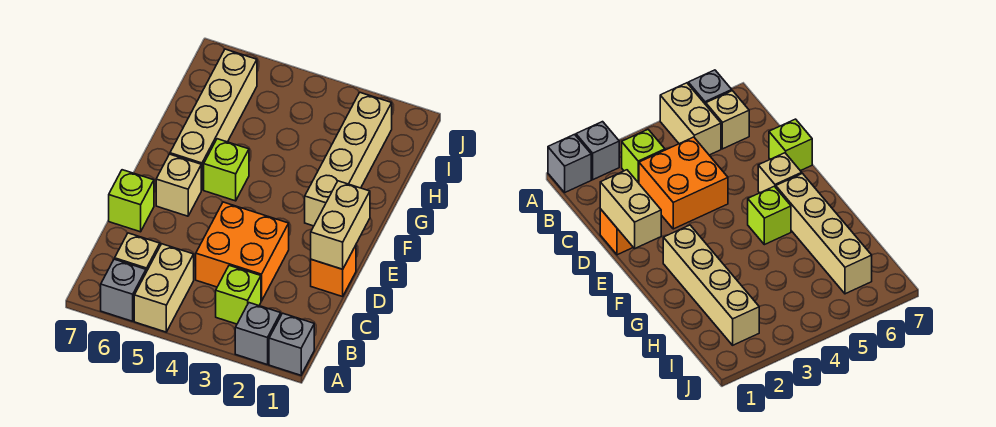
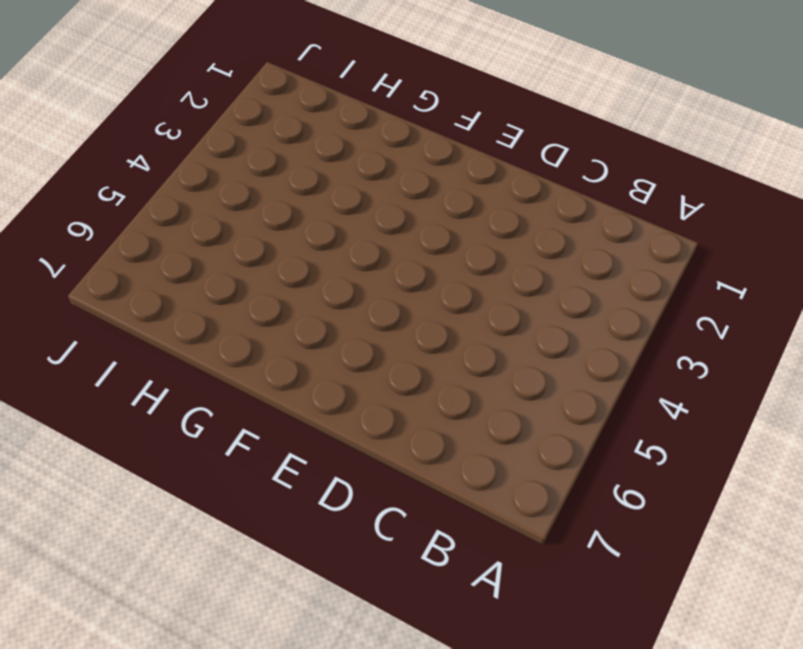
none -> grey brick A1 level 1
none -> grey brick A2 level 1
none -> tan brick A5:B5 level 1

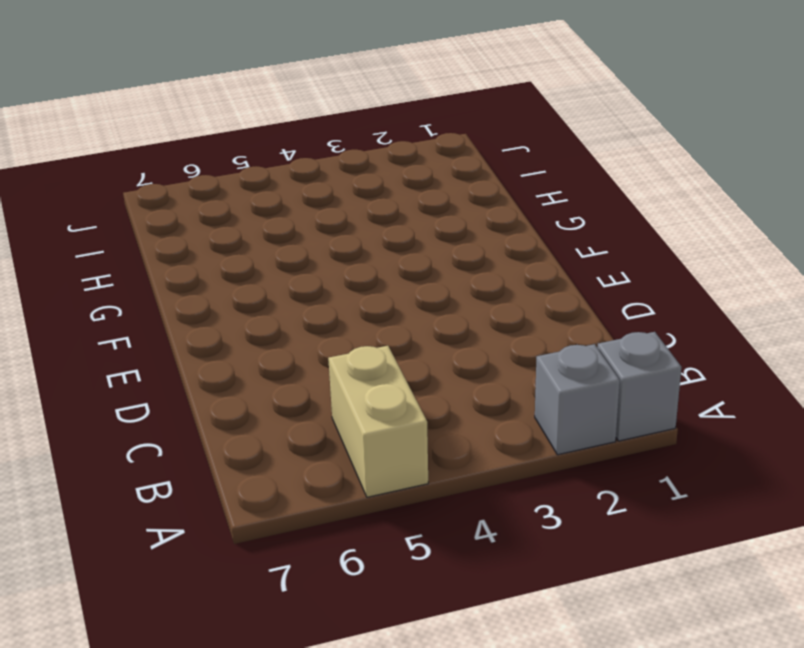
none -> grey brick A6 level 1
none -> lime brick B3 level 1
none -> tan brick B6 level 1

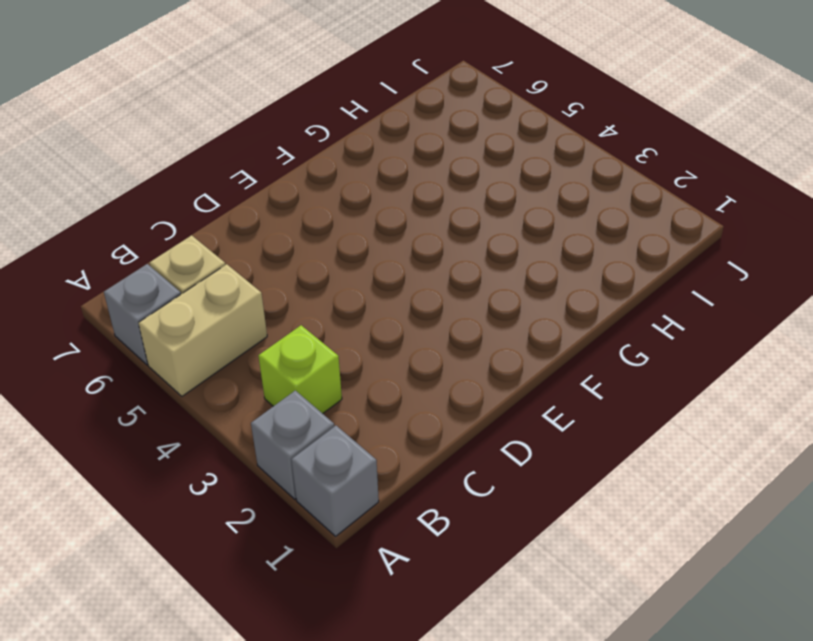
none -> orange brick C3:D4 level 1
none -> orange brick D1 level 1
none -> lime brick D7 level 1

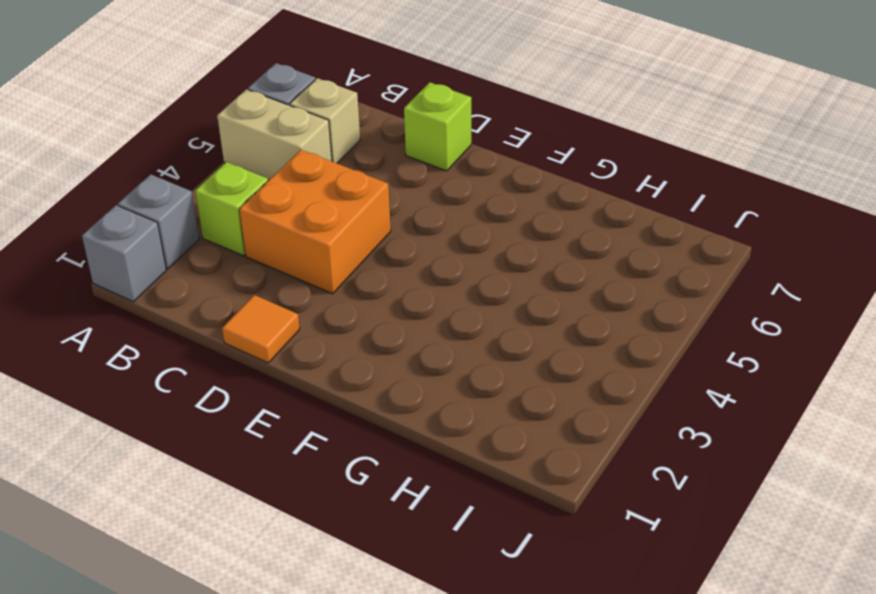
orange tile D1 level 1 -> orange brick D1 level 1
none -> tan brick E6 level 1
none -> tan brick F2:I2 level 1
none -> lime brick F5 level 1

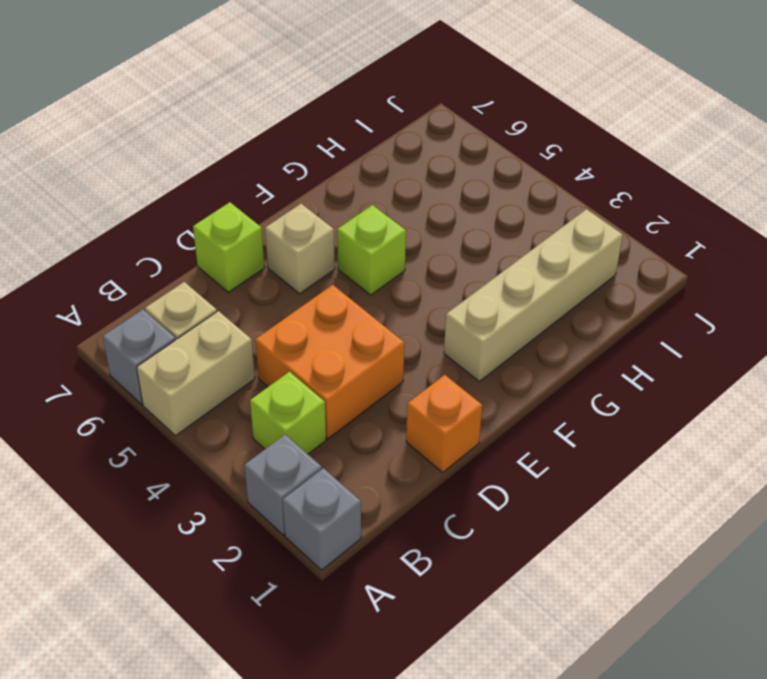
none -> tan brick F6:I6 level 1
none -> tan brick D1:E1 level 2

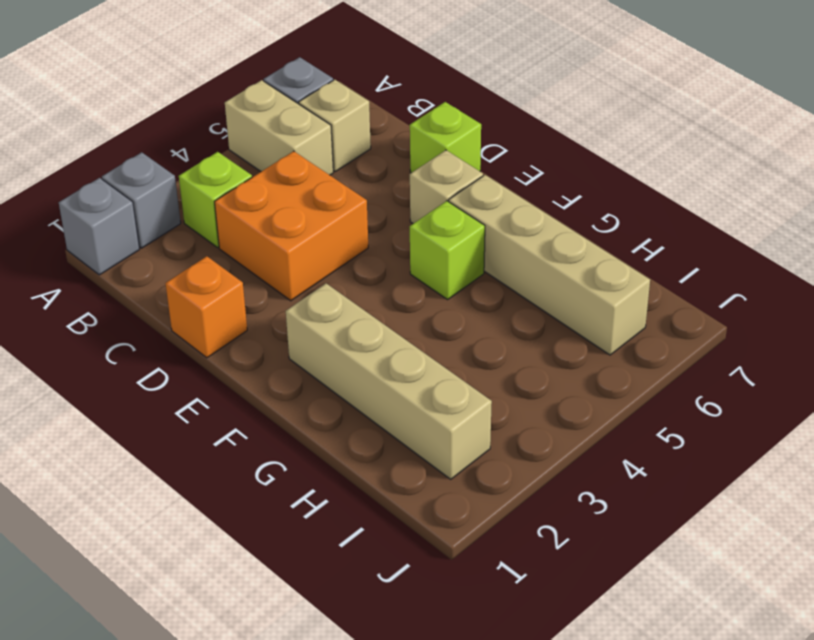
none -> tan brick D1:E1 level 2

